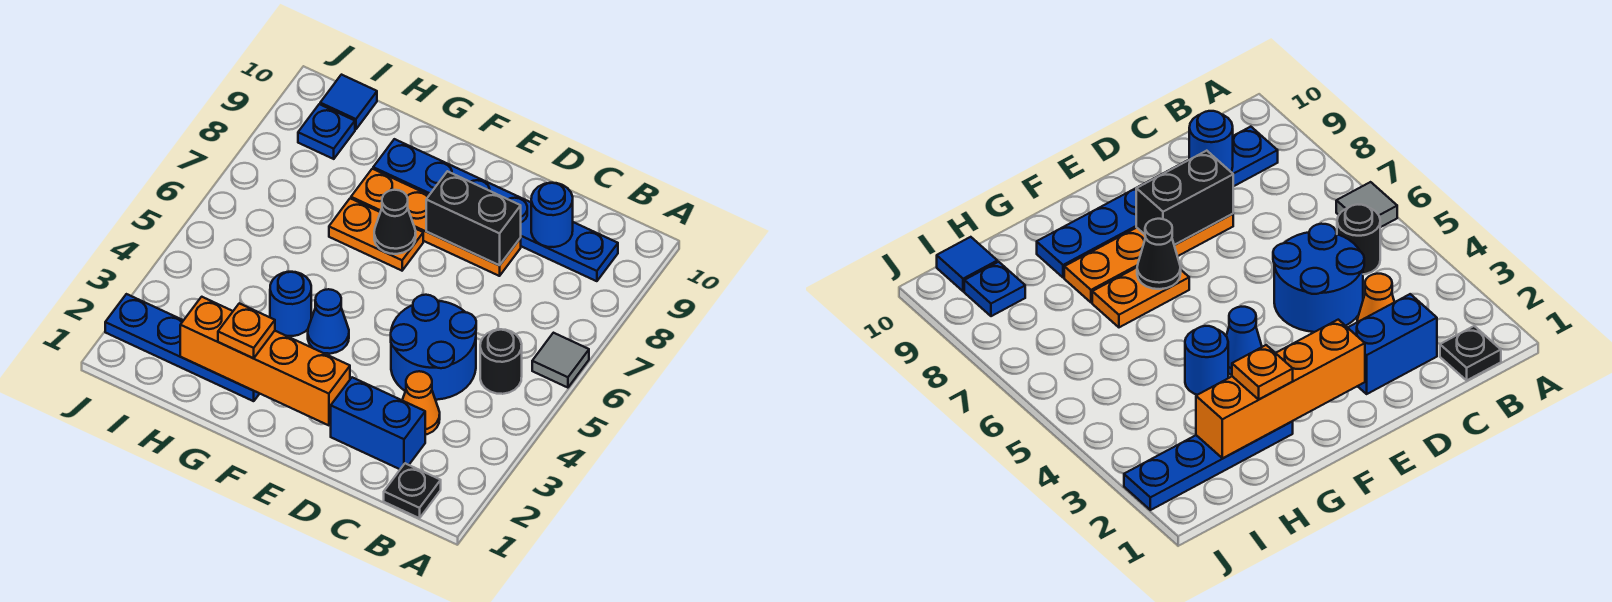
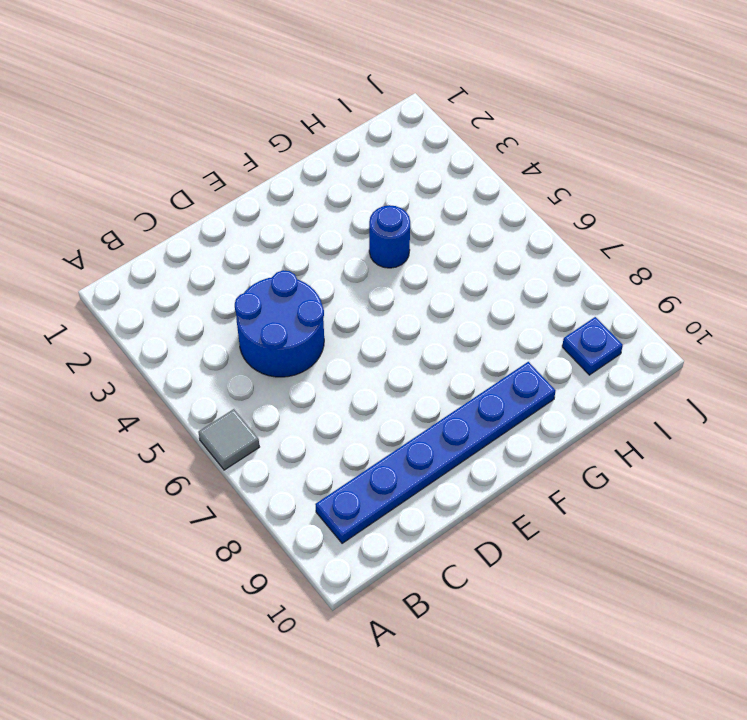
none -> black plate B1 level 1
none -> black round brick B5 level 1
none -> blue brick C2:D2 level 1

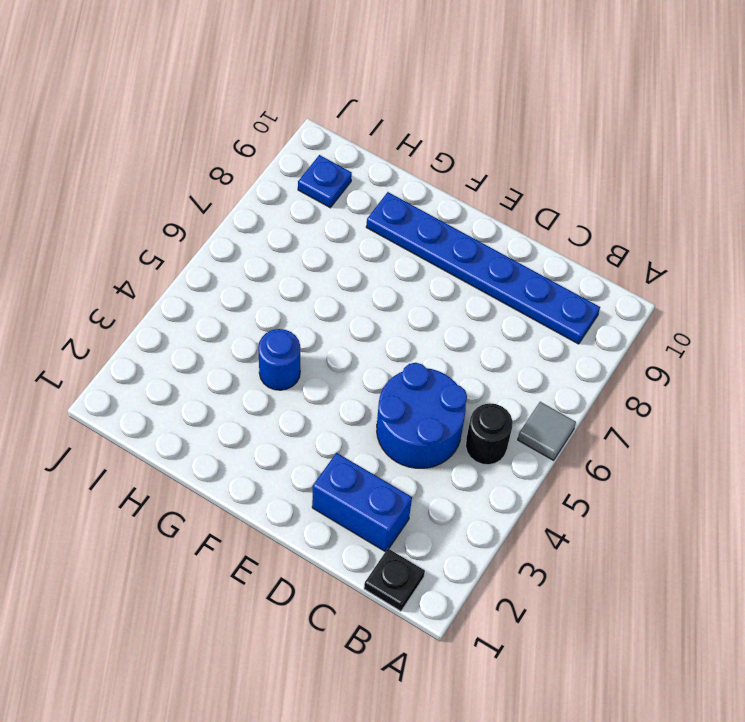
none -> orange cone C3 level 1
none -> orange plate D8:G8 level 1
none -> blue cone F4 level 1

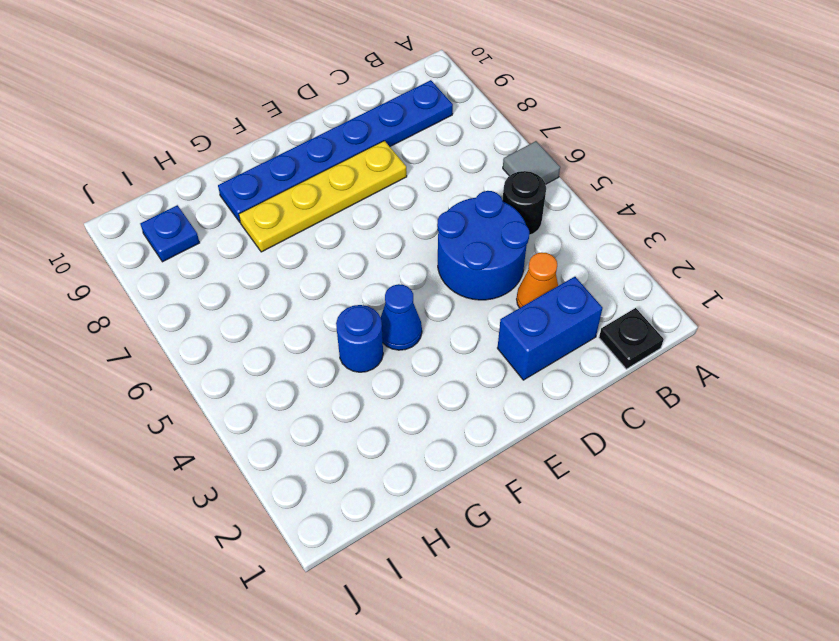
yellow plate D8:G8 level 1 -> orange plate D8:G8 level 1
none -> orange plate F7:G7 level 1
none -> blue plate G2:J2 level 1
none -> blue tile I10 level 1

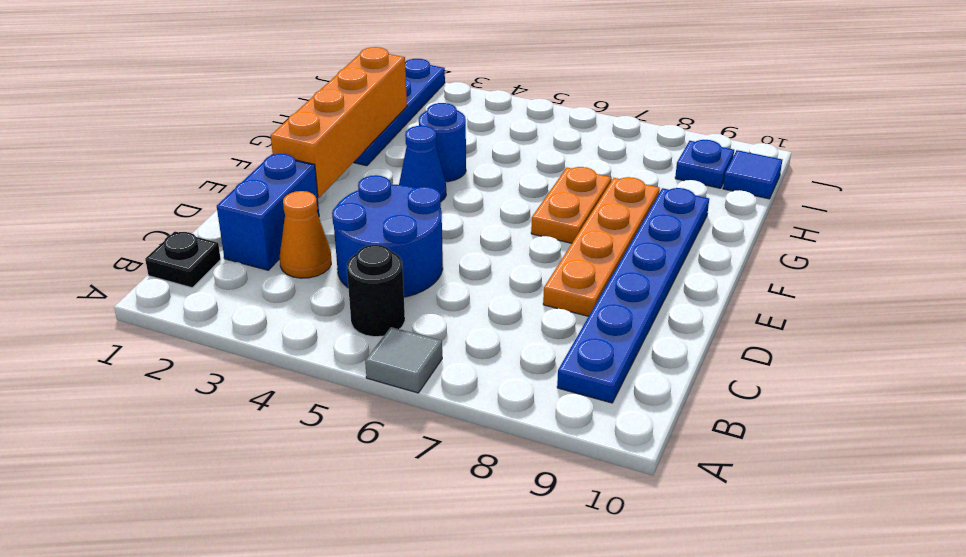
none -> blue round brick C9 level 2
none -> black brick D8:E8 level 2
none -> black cone F7 level 2

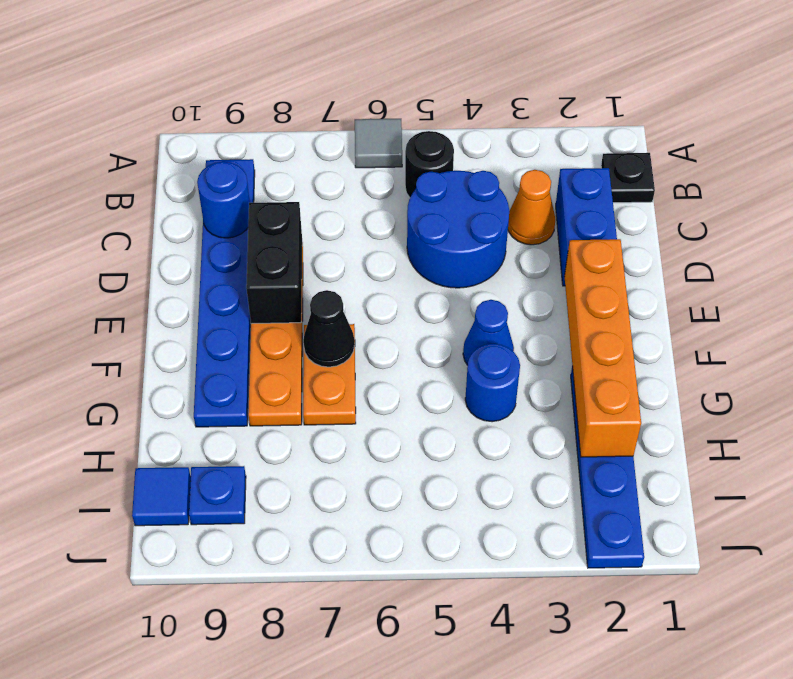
none -> orange plate G2 level 3

